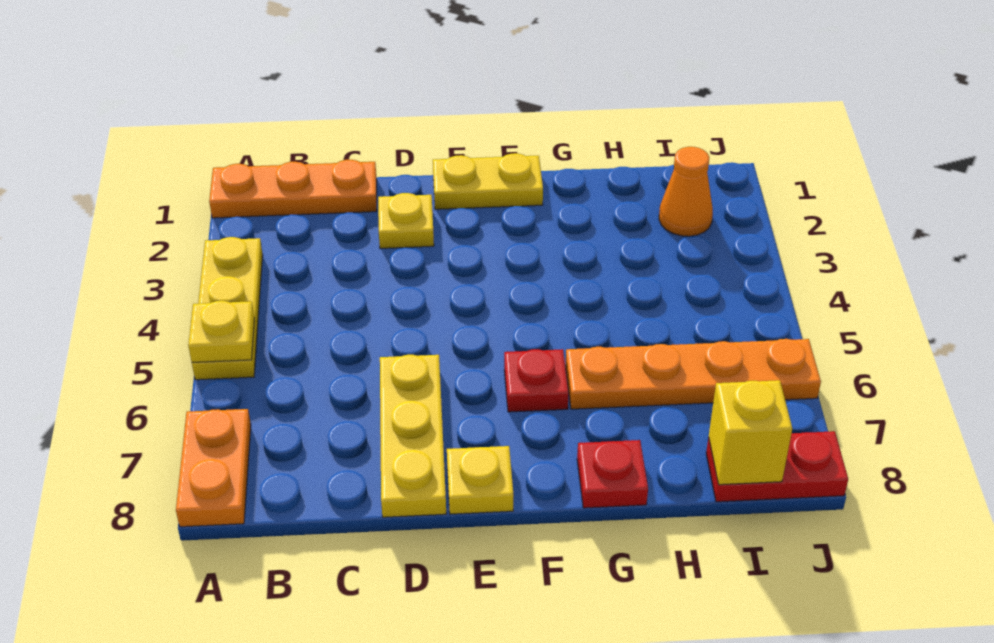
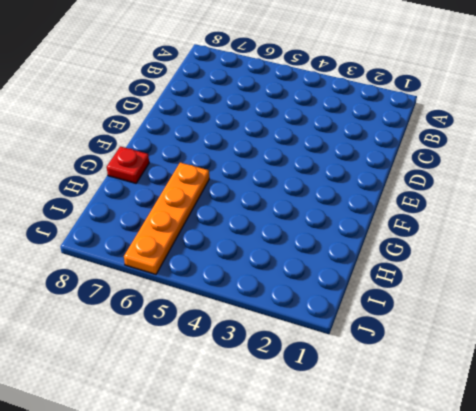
none -> orange plate A1:C1 level 1
none -> yellow plate A3:A5 level 1
none -> orange plate A7:A8 level 1

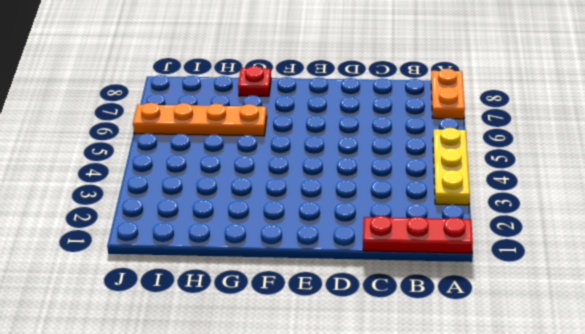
red plate A1:C1 level 1 -> orange plate A1:C1 level 1
none -> yellow plate D2 level 1
none -> yellow plate D6:D8 level 1
none -> yellow plate E1:F1 level 1

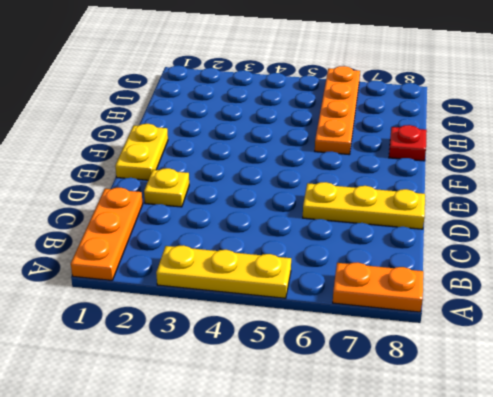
none -> yellow plate E8 level 1
none -> red plate F6 level 1
none -> orange cone I2 level 1

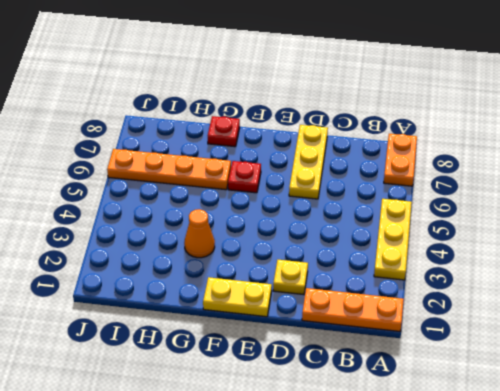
orange cone G3 level 1 -> orange cone I2 level 1
none -> yellow plate E8 level 1
none -> red plate I8:J8 level 1
none -> yellow plate A5 level 2

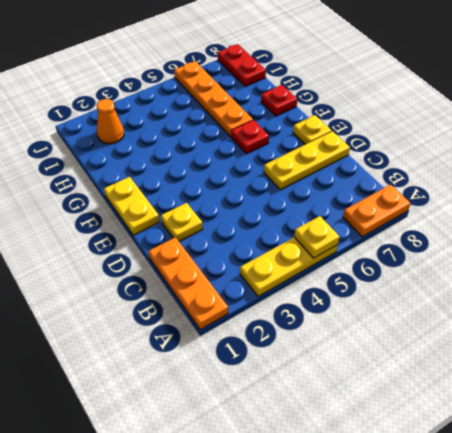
none -> yellow brick I8 level 2

